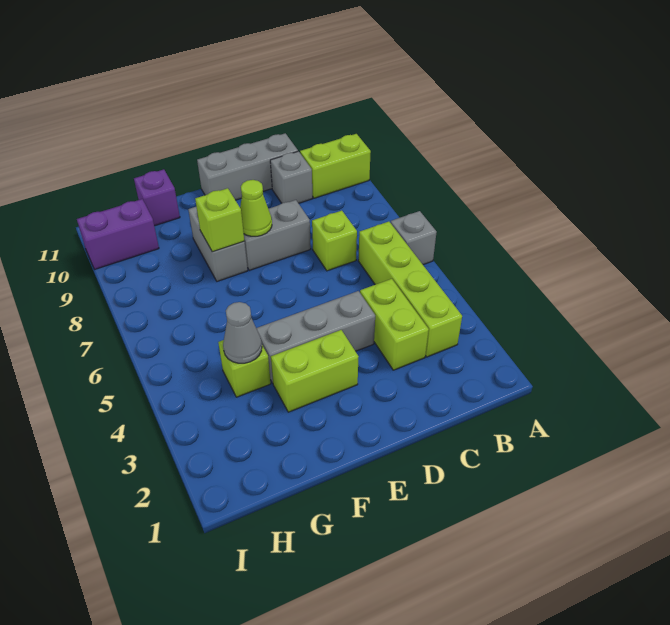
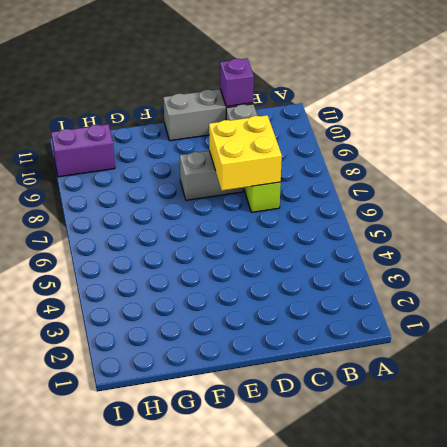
yellow brick C7:D8 level 2 -> none
purple brick C11 level 2 -> purple brick G11 level 1
none -> grey brick A6 level 1
none -> lime brick A10:B10 level 1
none -> lime brick B3:B6 level 1

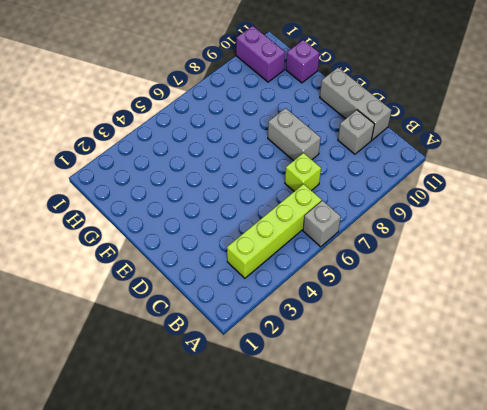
none -> lime brick A10:B10 level 1
none -> lime brick C3:C4 level 1
none -> grey brick D4:F4 level 1

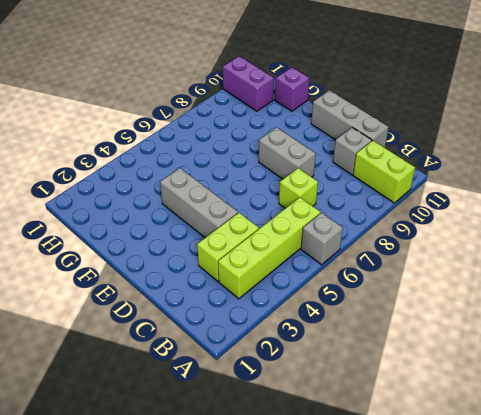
none -> lime brick E3:F3 level 1
none -> grey brick F8:F9 level 1
none -> lime brick G4 level 1

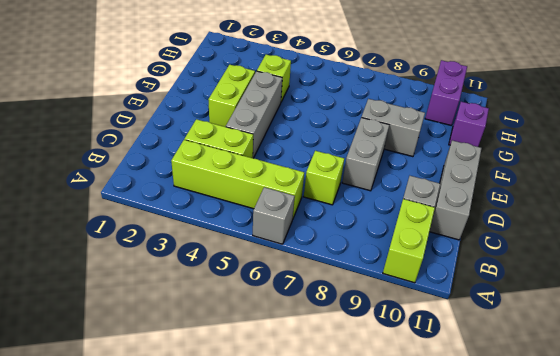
none -> lime cone E8 level 2
none -> lime brick F8 level 2
none -> grey cone G4 level 2

